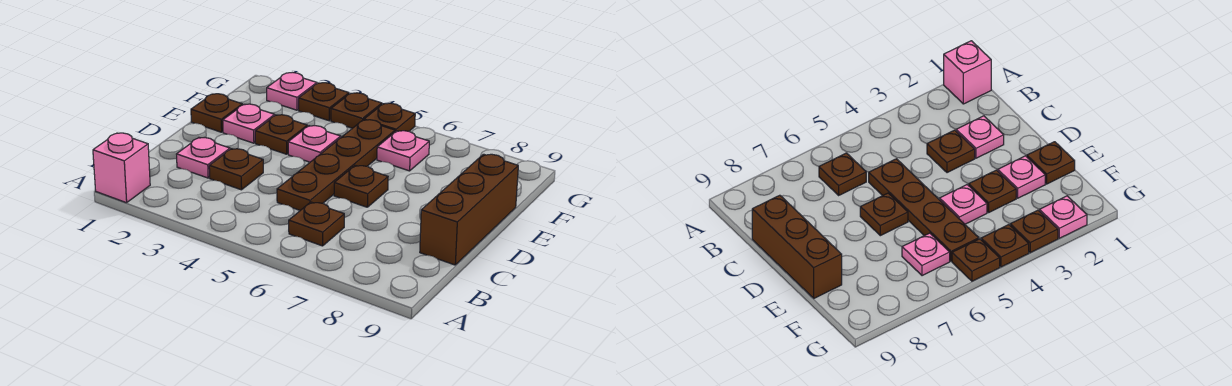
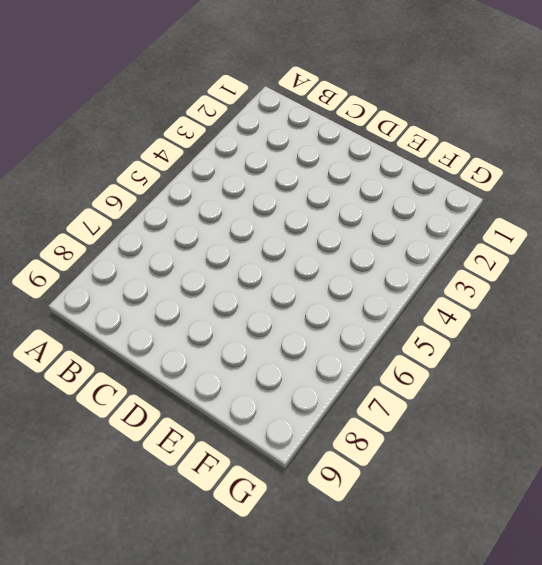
none -> pink brick A1 level 1
none -> brown plate B6 level 1
none -> pink plate C2 level 1

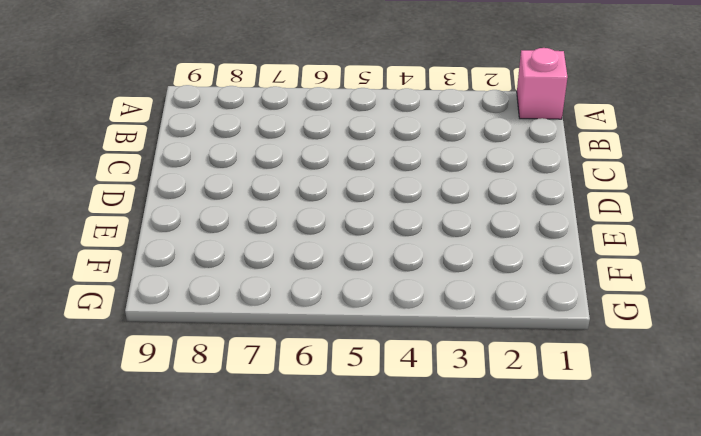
none -> brown plate B6 level 1
none -> pink plate C2 level 1
none -> brown plate C3 level 1

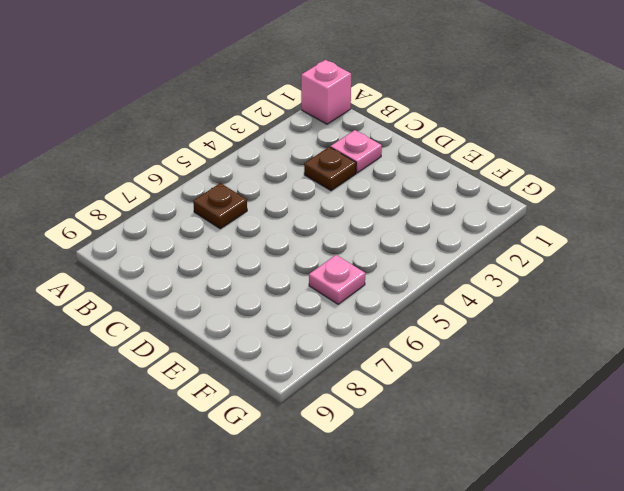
none -> brown plate C5:F5 level 1
none -> brown brick C9:E9 level 1
none -> brown plate D6 level 1

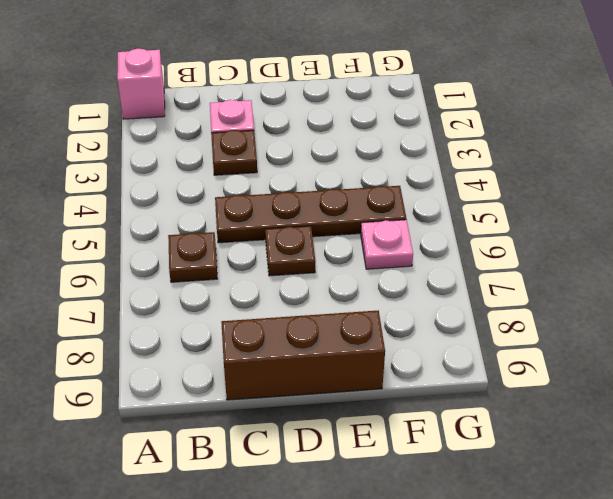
none -> brown plate E1 level 1
none -> pink plate E2 level 1
none -> brown plate E3 level 1

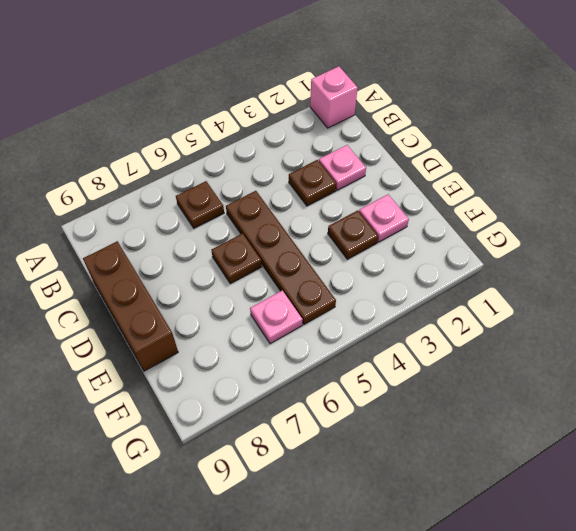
none -> brown plate E1 level 1
none -> pink plate E4 level 1
none -> pink plate G2 level 1

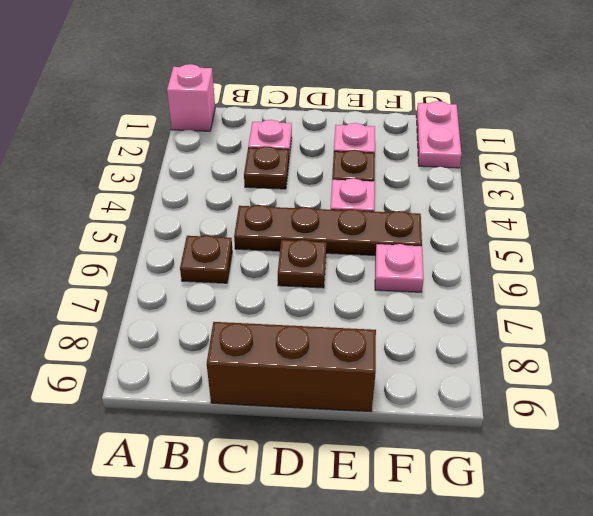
pink plate G1:G2 level 1 -> pink plate G2 level 1
none -> brown plate E1 level 1
none -> brown plate G3 level 1
none -> brown plate G4 level 1

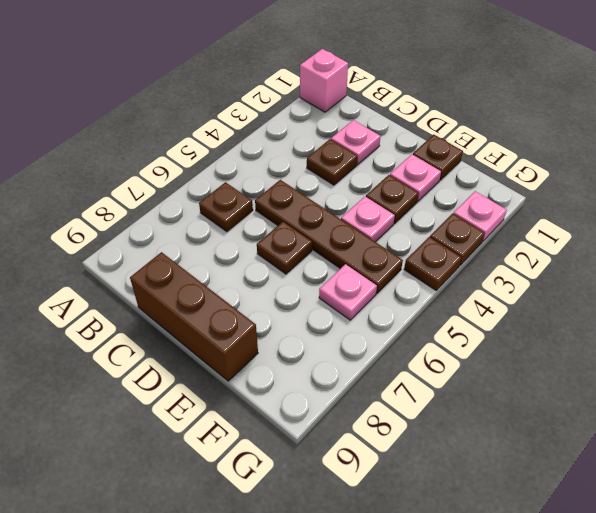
none -> brown plate G5 level 1

